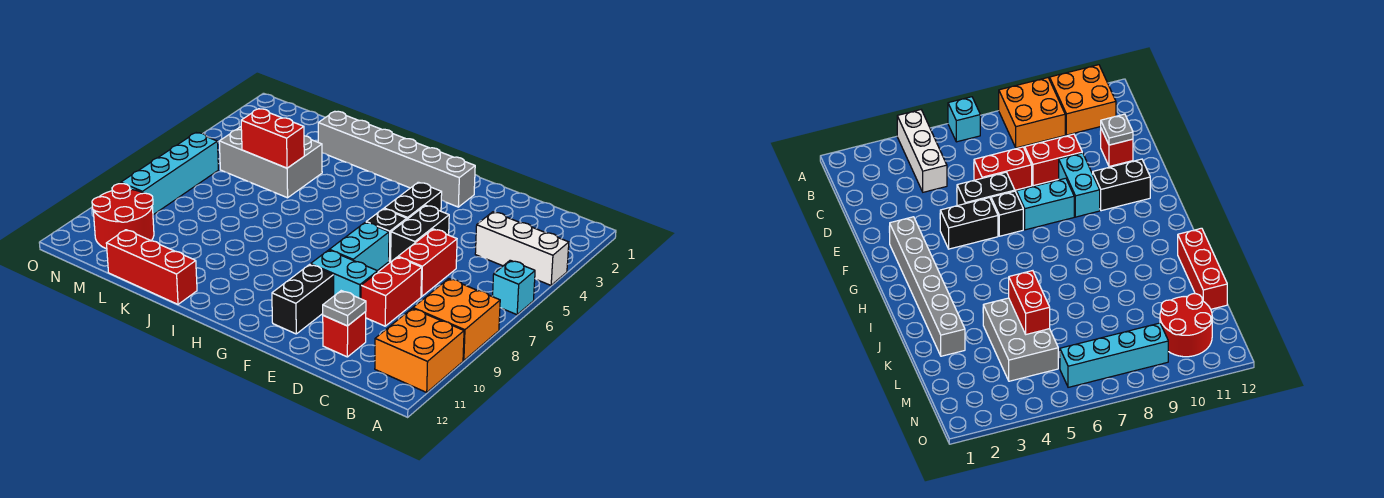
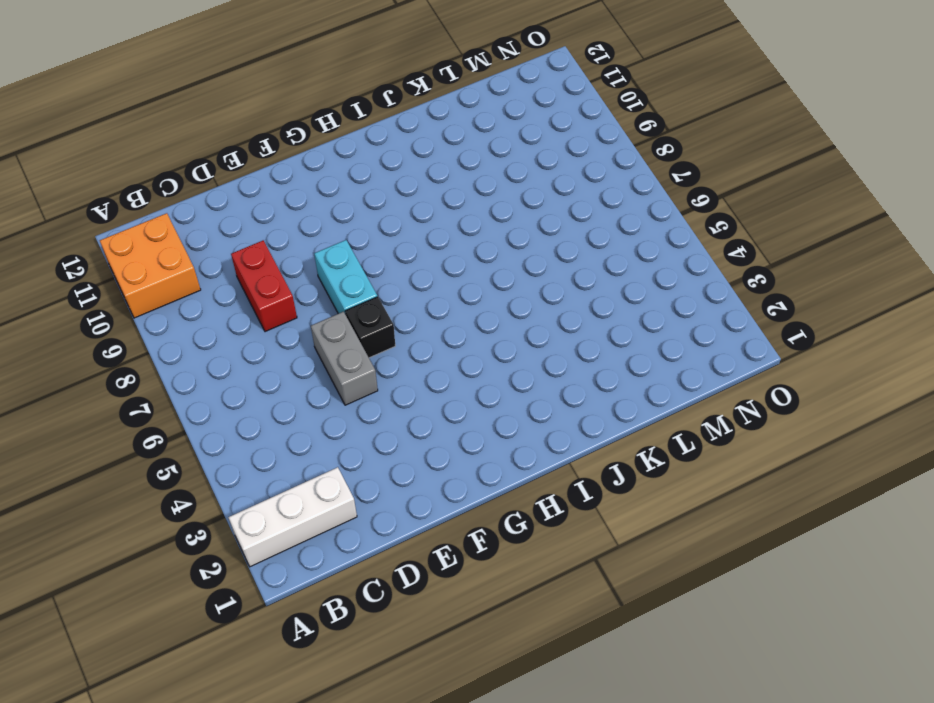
white brick A2:C2 level 1 -> white brick A4:C4 level 1
grey brick E5:E6 level 1 -> black brick E5:E6 level 1
none -> cyan brick A6 level 1
none -> orange brick A8:B9 level 1
none -> red brick D6:D7 level 1

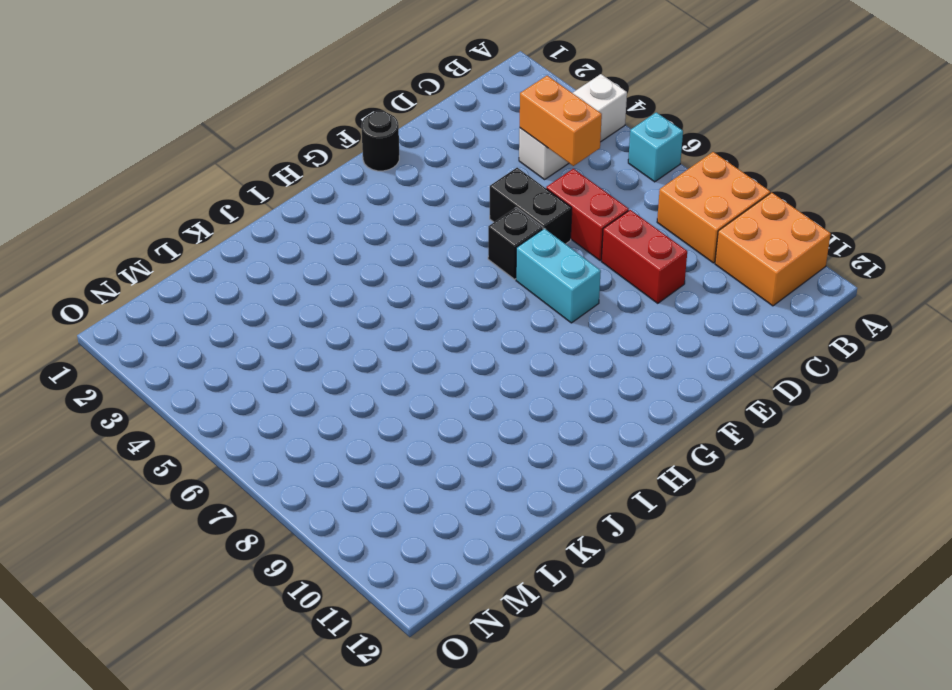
orange brick C4:C5 level 2 -> none
black round brick F1 level 1 -> none
none -> red brick D11 level 1
none -> cyan brick E9:F9 level 1
none -> grey brick F2:K2 level 1

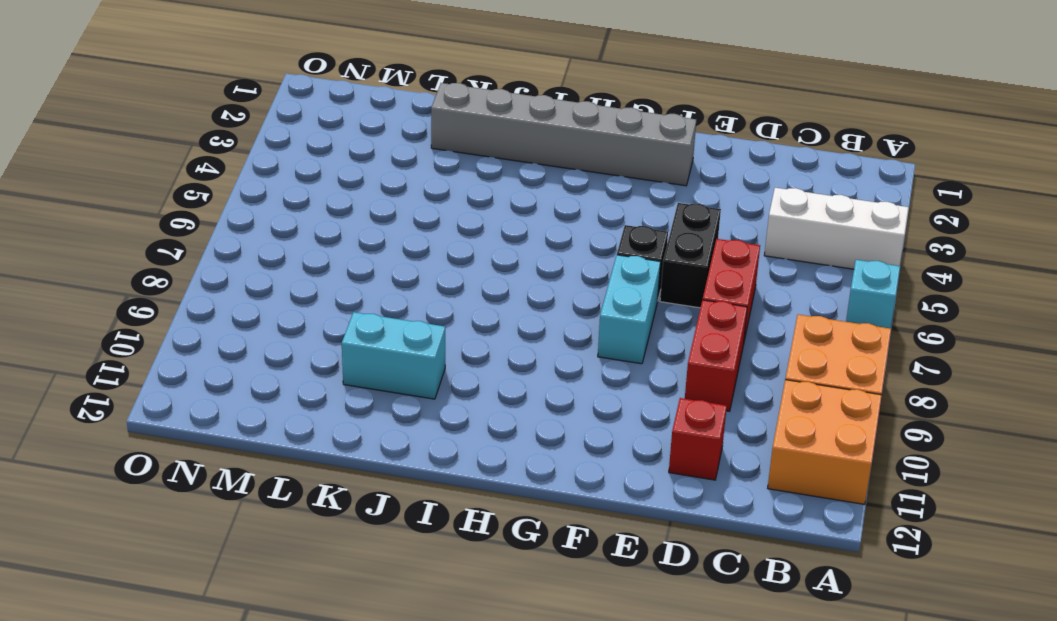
cyan brick J10:K10 level 1 -> cyan brick E9:F9 level 1
none -> black brick F4:F5 level 1
none -> black brick F10:F11 level 1
none -> red brick J12:L12 level 1

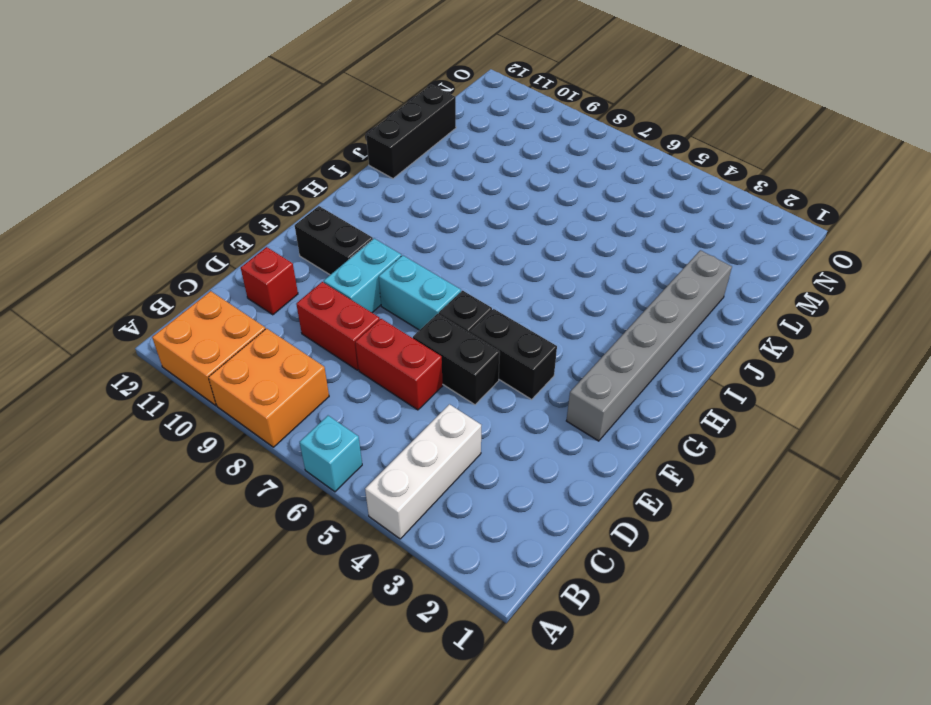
black brick J12:L12 level 1 -> red brick J12:L12 level 1
none -> grey brick K4:M5 level 1
none -> red round brick M10:N11 level 1
none -> cyan brick N6:N9 level 1

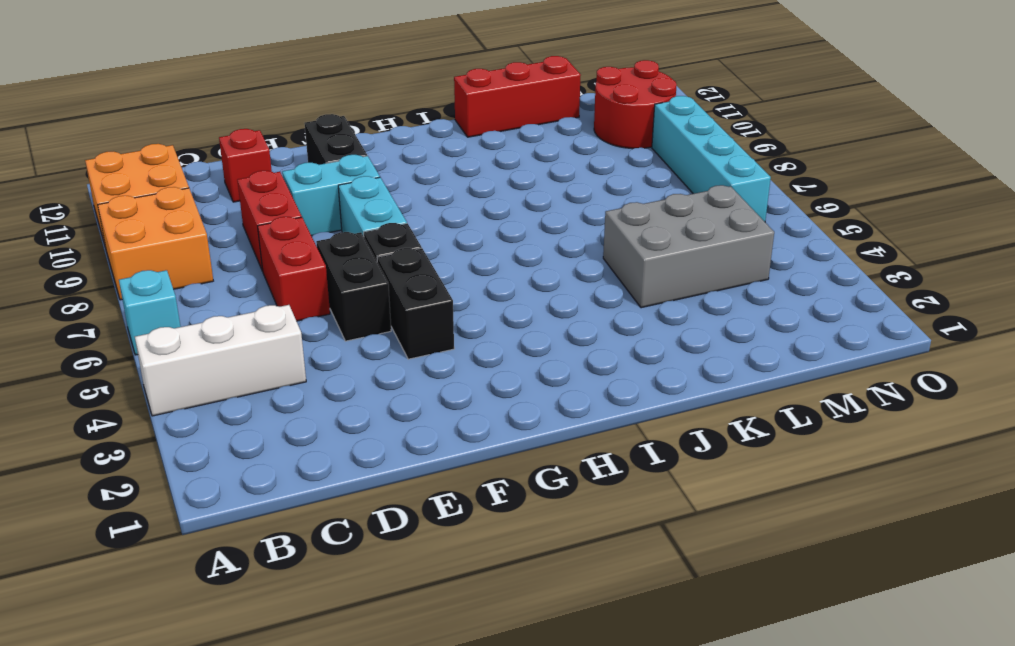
none -> grey brick F2:K2 level 1
none -> grey plate D11 level 2
none -> red brick K5:L5 level 2

